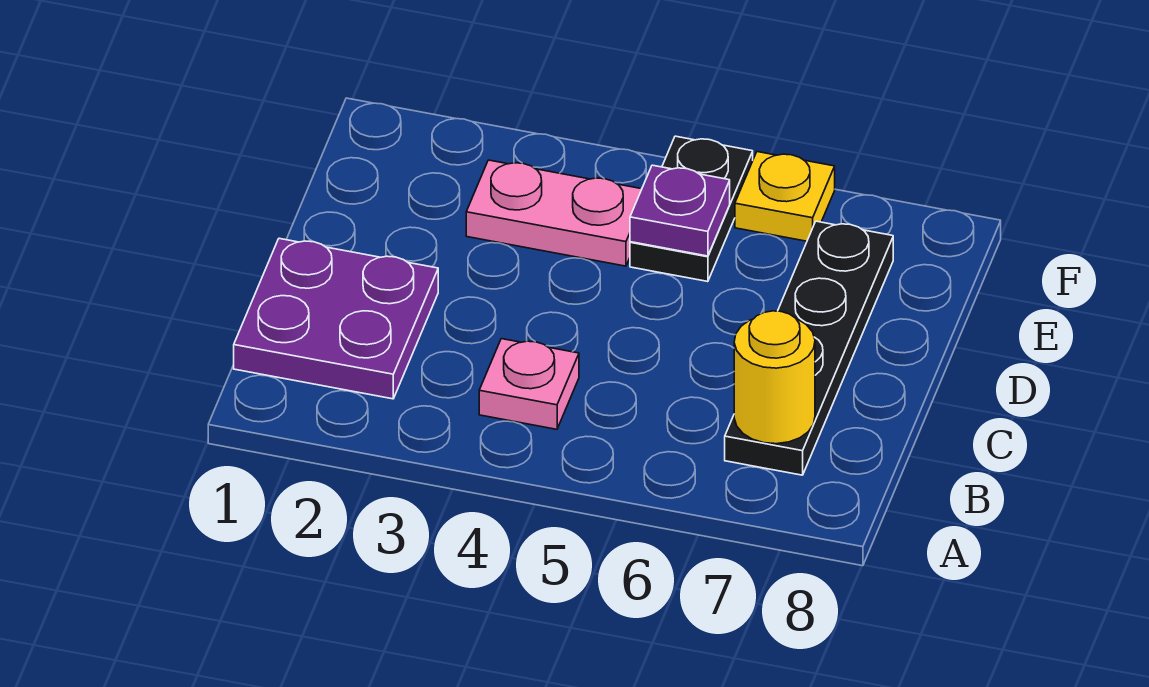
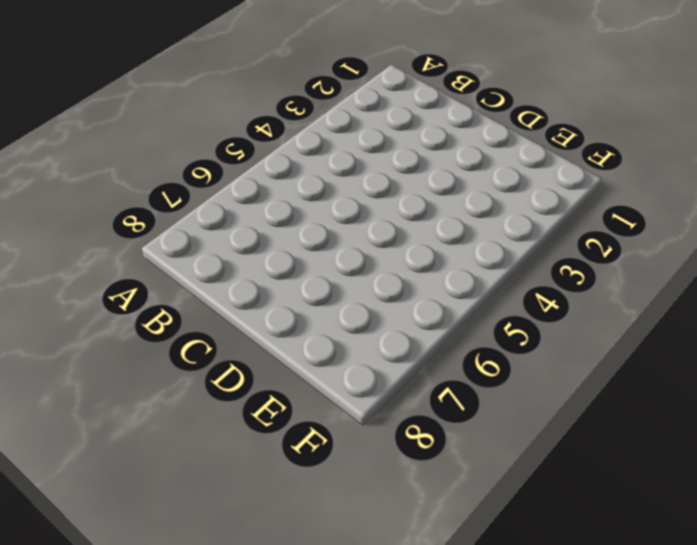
none -> purple plate B1:C2 level 1
none -> pink plate B4 level 1

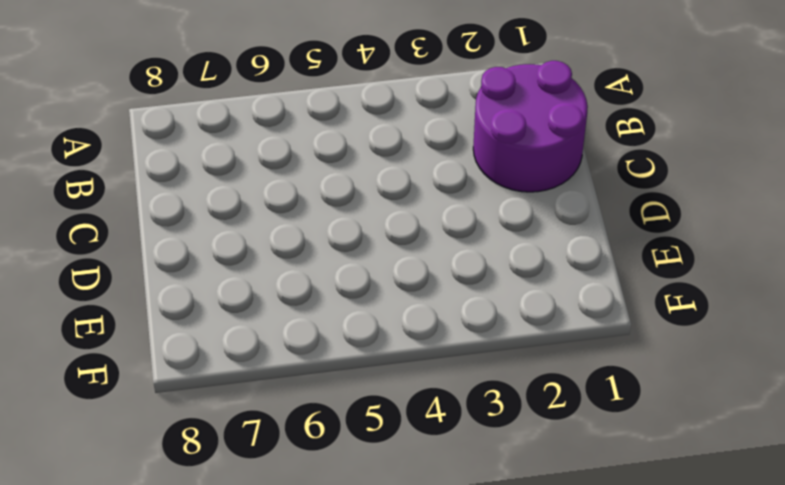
purple round brick B1:C2 level 1 -> purple plate B1:C2 level 1
none -> pink plate B4 level 1
none -> black plate B7:E7 level 1

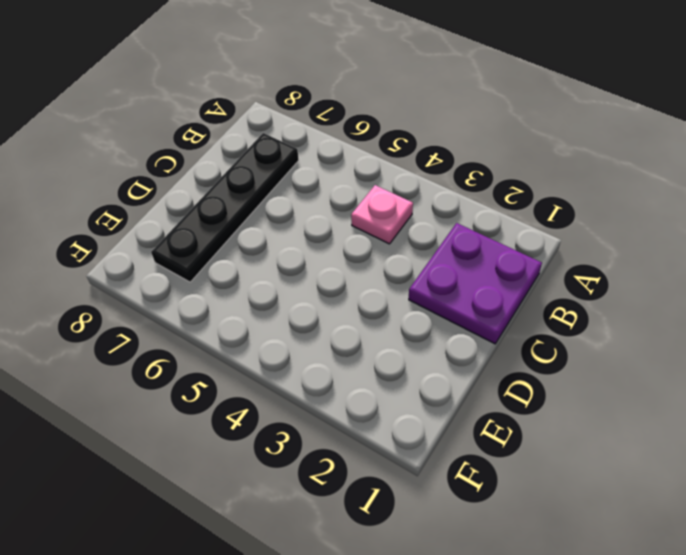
none -> pink plate E3:E4 level 1
none -> black plate E5:F5 level 1

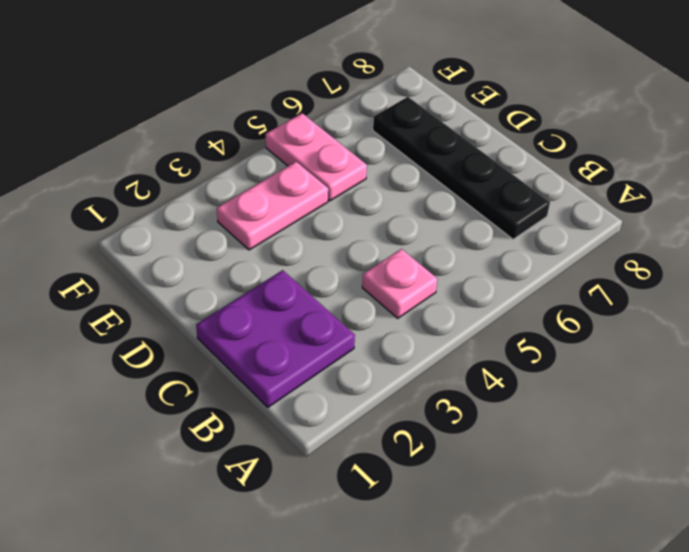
pink plate E5:F5 level 1 -> black plate E5:F5 level 1
none -> yellow plate F6 level 1
none -> yellow round brick B7 level 2

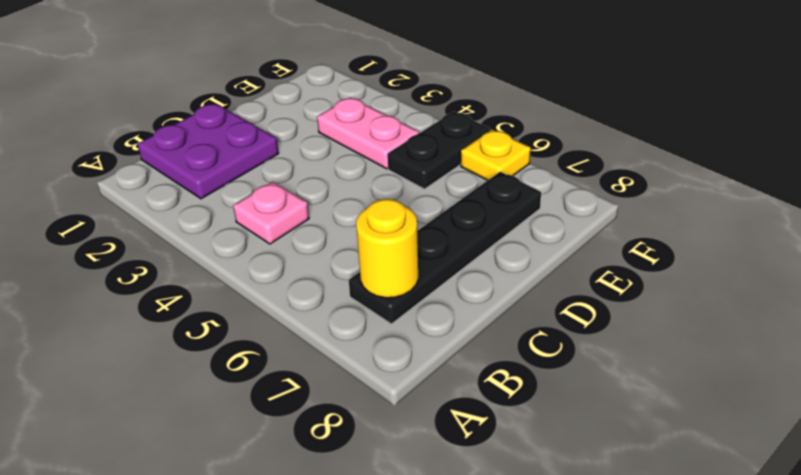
none -> purple plate E5 level 2

